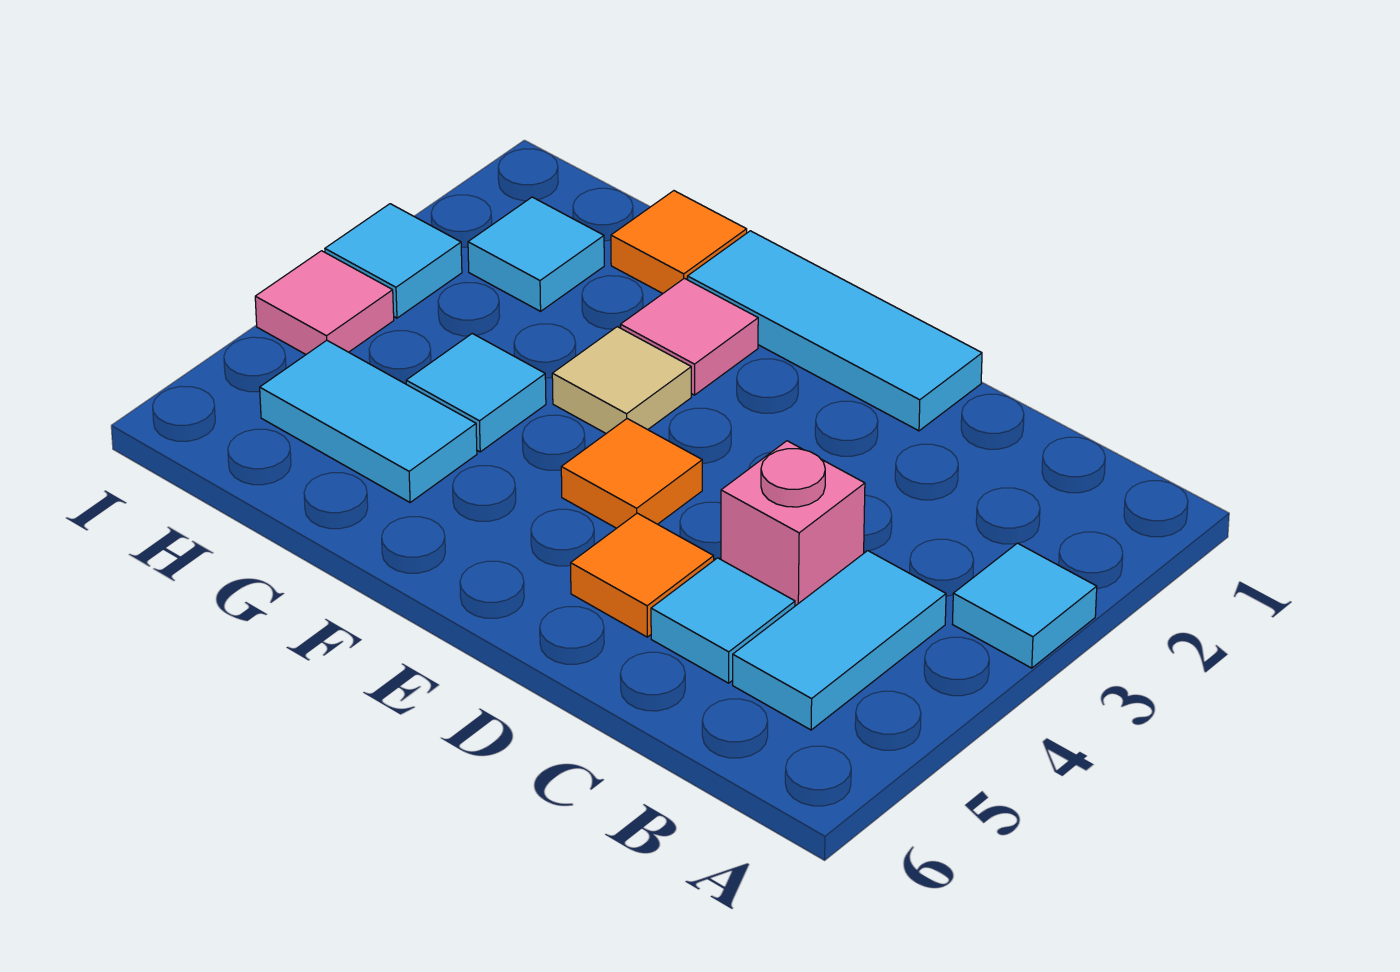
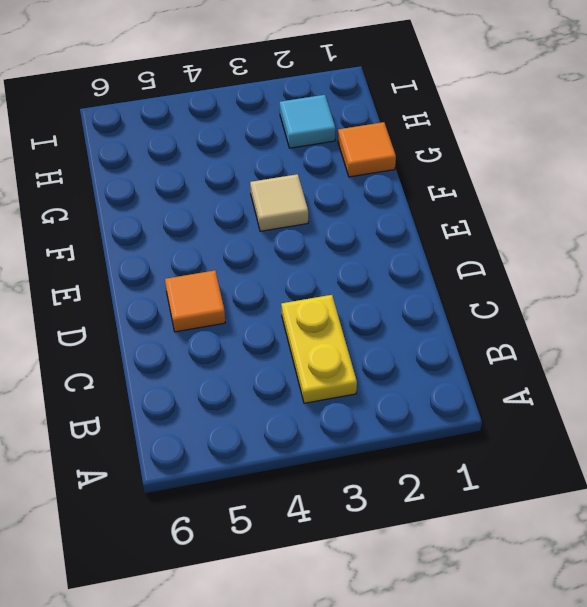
yellow plate B3:C3 level 1 -> none
none -> cyan tile A3 level 1
none -> cyan tile B4:B5 level 1
none -> pink brick C4 level 1

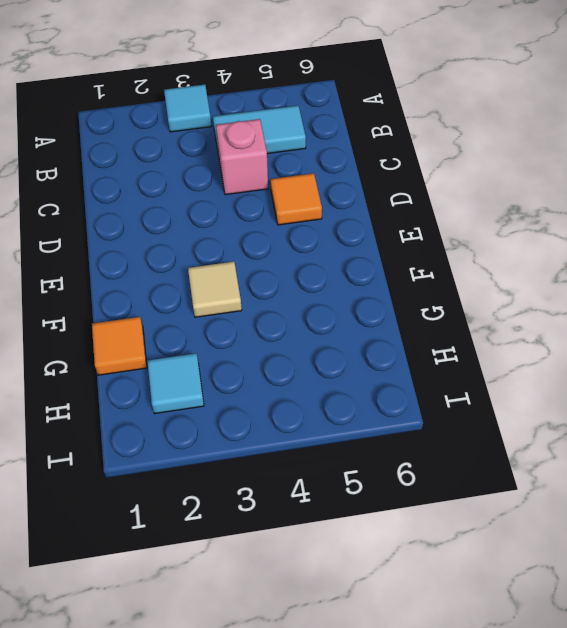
none -> cyan tile C5 level 1
none -> cyan tile D1:F1 level 1
none -> orange tile E4 level 1

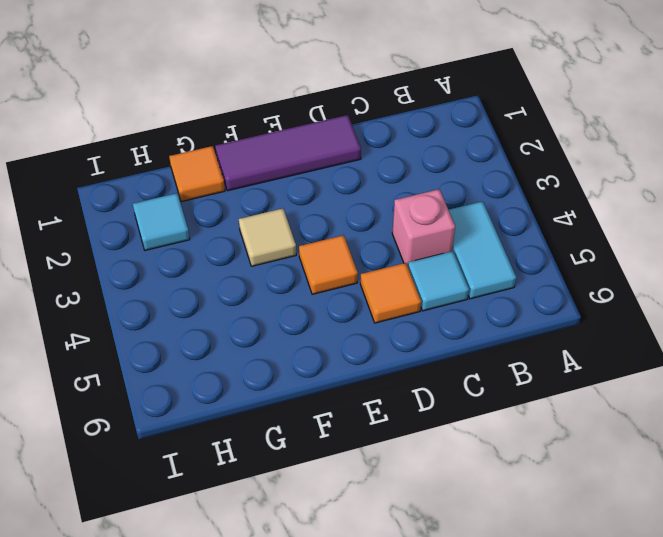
purple tile D1:F1 level 1 -> cyan tile D1:F1 level 1
none -> cyan tile A3 level 1
none -> pink tile F2 level 1
none -> cyan tile G4 level 1

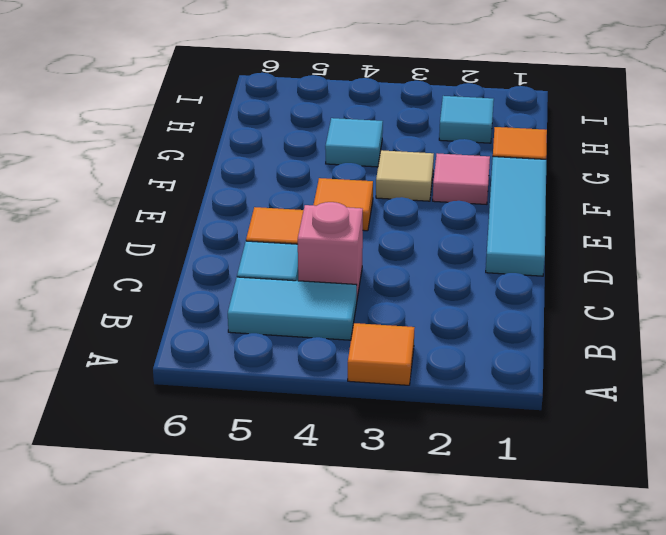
orange tile A3 level 1 -> cyan tile A3 level 1
none -> cyan tile G5:H5 level 1
none -> cyan tile I3 level 1
none -> pink tile I4 level 1

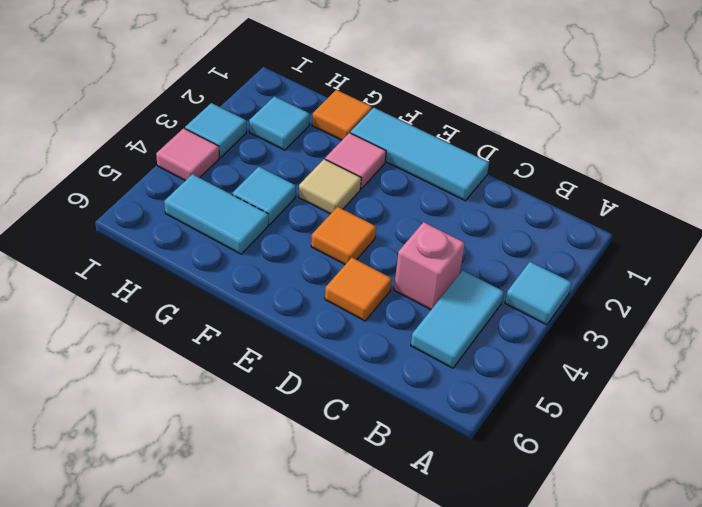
none -> cyan tile C5 level 1

